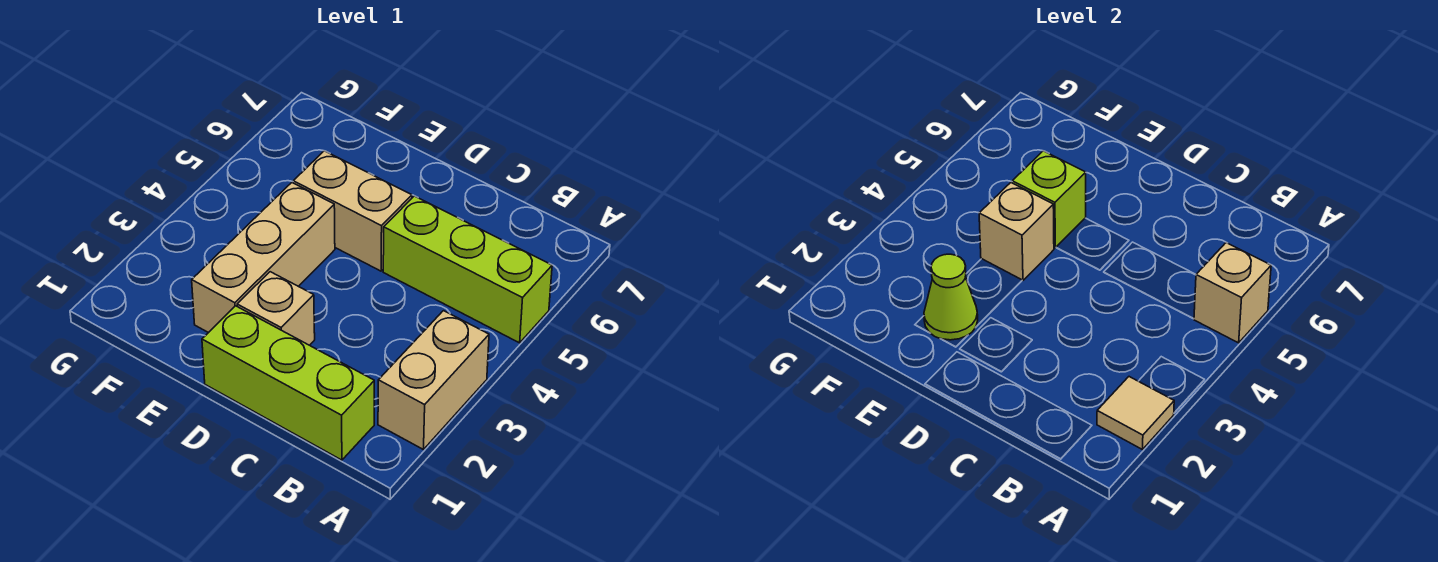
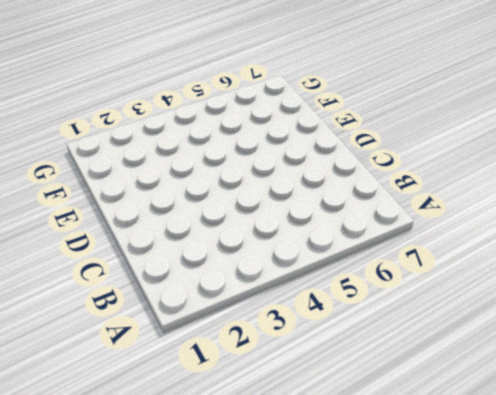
none -> tan brick A2:A3 level 1
none -> lime brick A5:C5 level 1

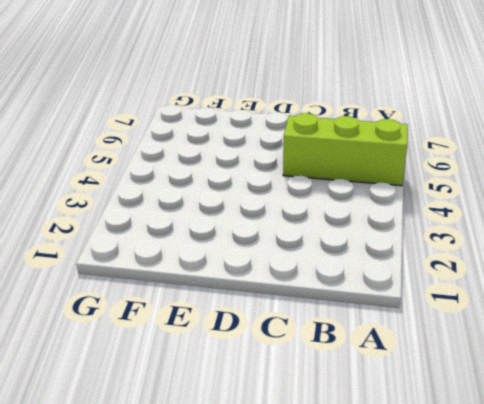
none -> tan brick A2:A3 level 1
none -> lime brick B1:D1 level 1

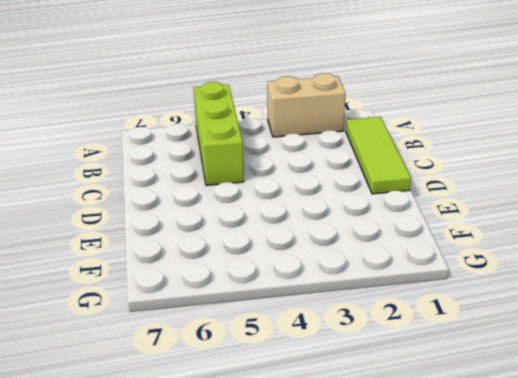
lime tile B1:D1 level 1 -> lime brick B1:D1 level 1
none -> tan brick D2 level 1
none -> tan brick D5:E5 level 1

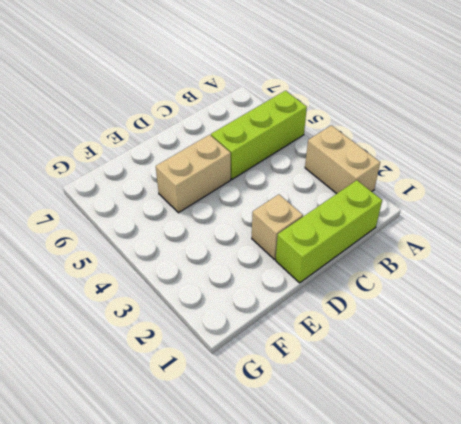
none -> tan brick E2:E4 level 1
none -> tan tile A2 level 2

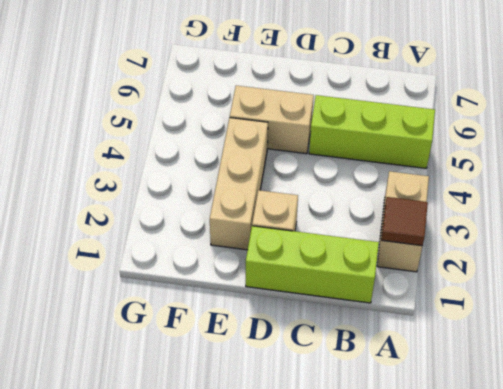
brown tile A2 level 2 -> tan tile A2 level 2
none -> tan brick A5 level 2
none -> lime cone E2 level 2

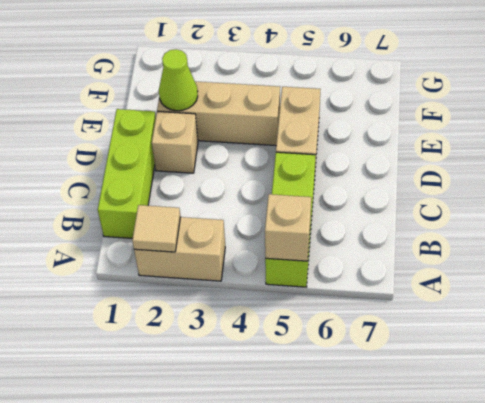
none -> tan brick E4 level 2
none -> lime brick E5 level 2

